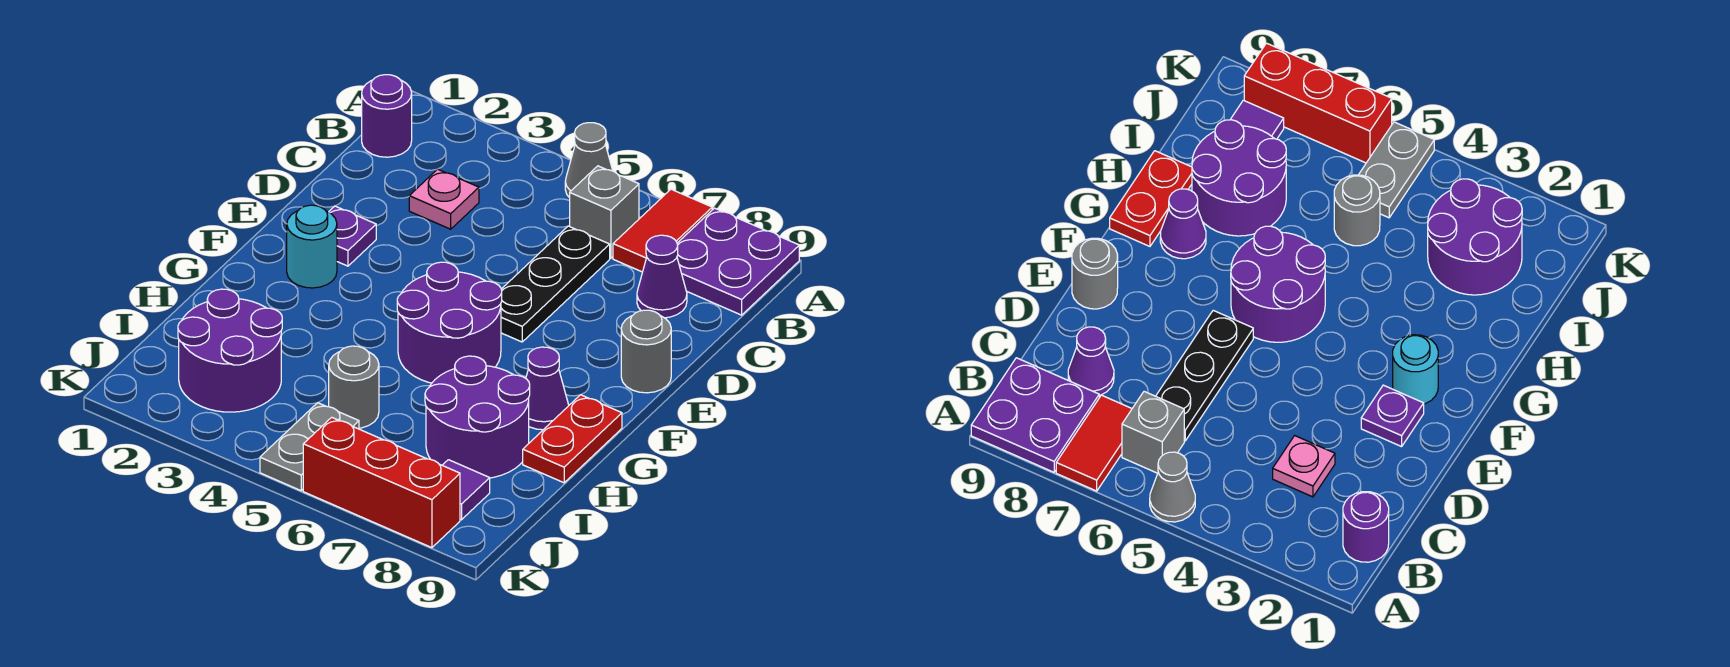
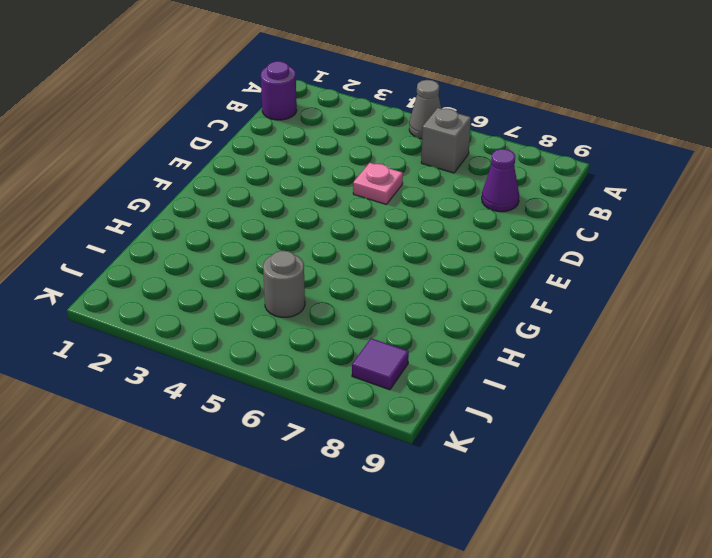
pink plate D5 level 1 -> pink plate C3 level 1
none -> red tile A7:B7 level 1
none -> purple plate A8:B9 level 1
none -> black plate C6:E6 level 1

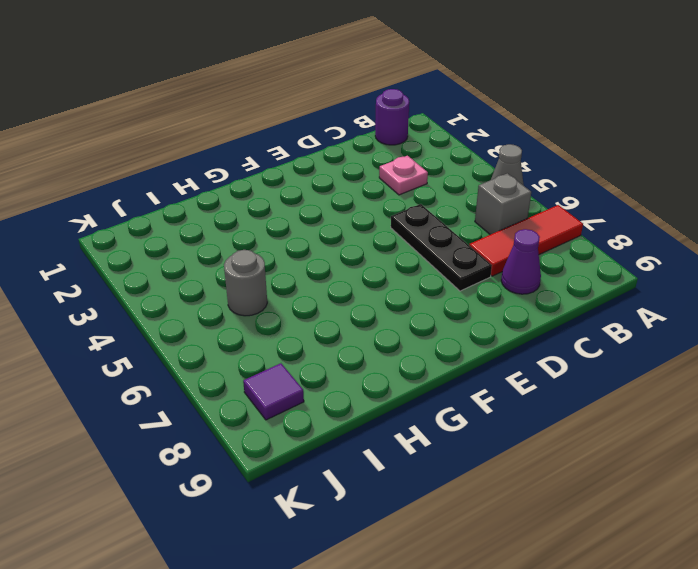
red tile A7:C7 level 1 -> red tile A7:B7 level 1
black plate D5:D7 level 1 -> black plate C6:E6 level 1
none -> purple plate A8:B9 level 1
none -> purple plate E2 level 1
none -> grey round brick E9 level 1

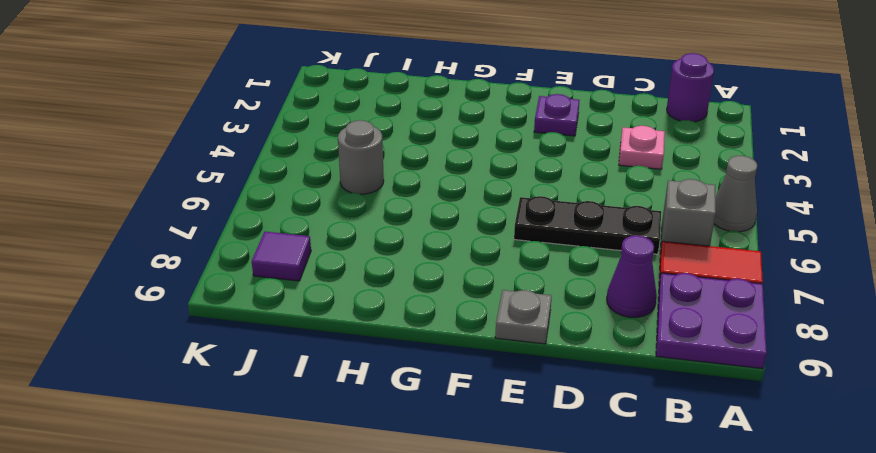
grey plate E9 level 1 -> grey round brick E9 level 1
none -> cyan round brick F2 level 1
none -> purple round brick F5:G6 level 1
none -> purple cone G8 level 1

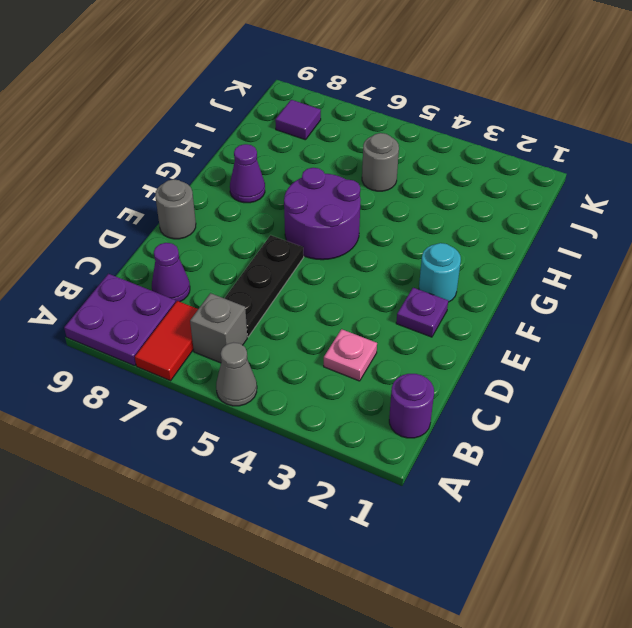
none -> red plate G9:H9 level 1
none -> purple round brick H7:I8 level 1
none -> purple round brick I2:J3 level 1

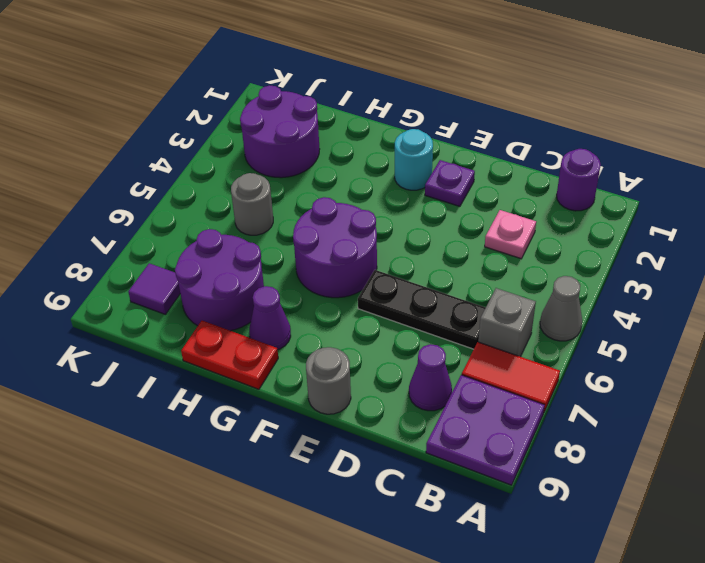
none -> grey plate J5:K5 level 1
none -> red brick K6:K8 level 1

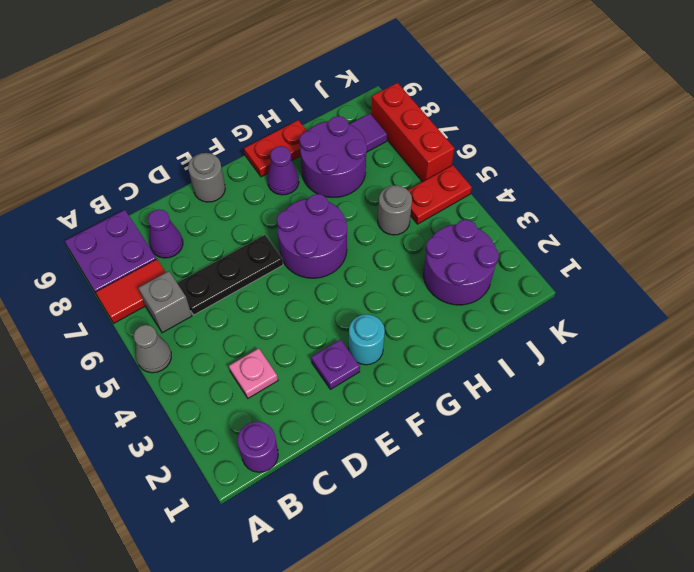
red plate J5:K5 level 1 -> grey plate J5:K5 level 1

